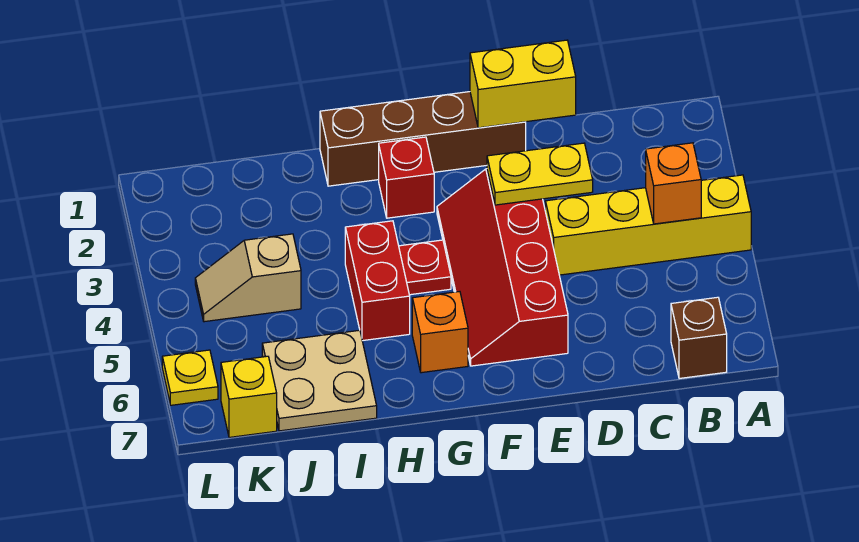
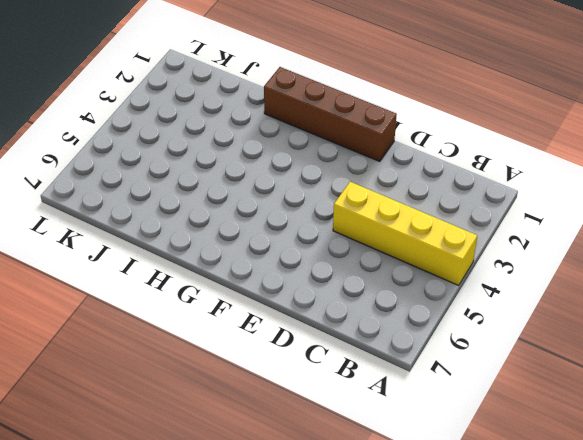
none -> brown brick B7 level 1
none -> red slope E3:F6 level 1 top E
none -> red brick G2 level 1

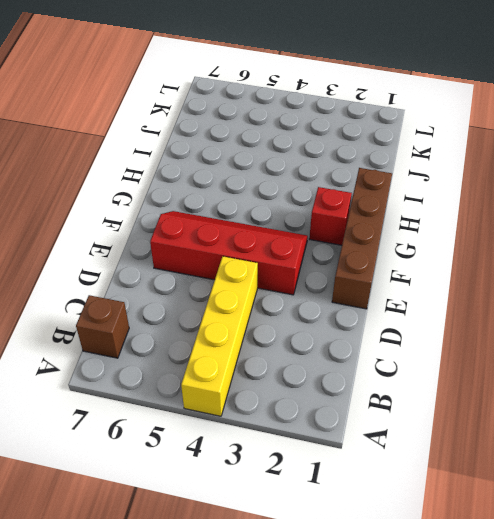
none -> red plate G4 level 1
none -> orange brick G6 level 1
none -> red brick H4:H5 level 1

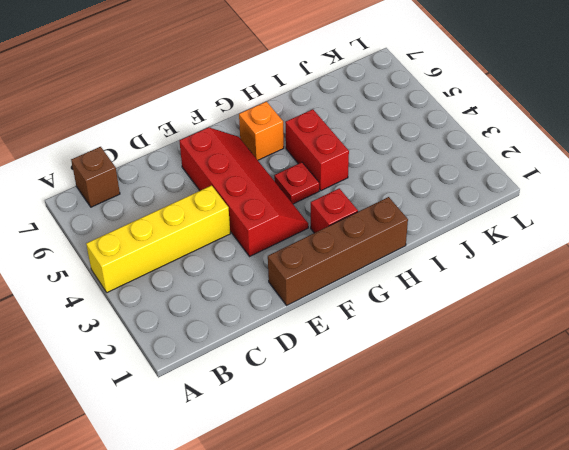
none -> tan plate I6:J7 level 1
none -> tan slope J4:K4 level 1 top J
none -> yellow brick K7 level 1

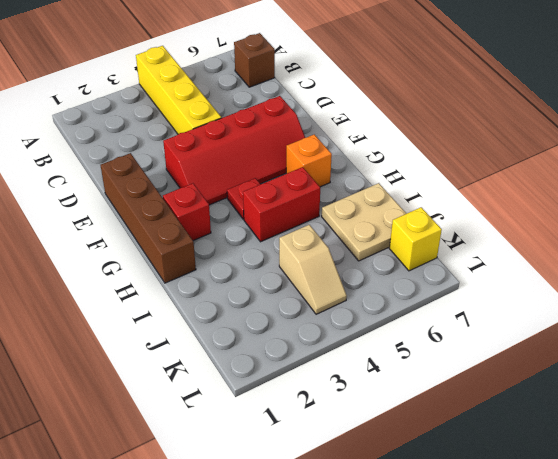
none -> yellow plate L6 level 1
none -> orange brick B4 level 2
none -> yellow brick D1:E1 level 2

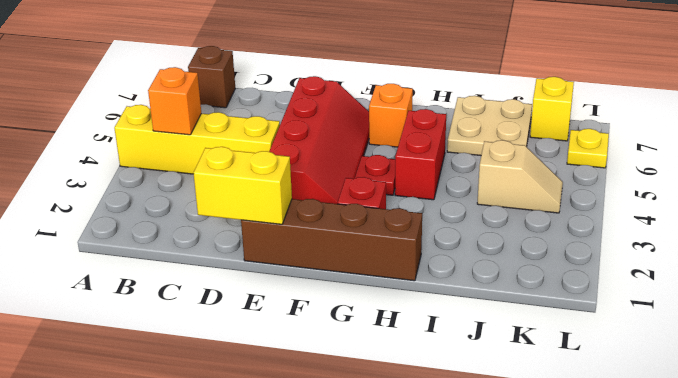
none -> yellow plate D3:E3 level 2

